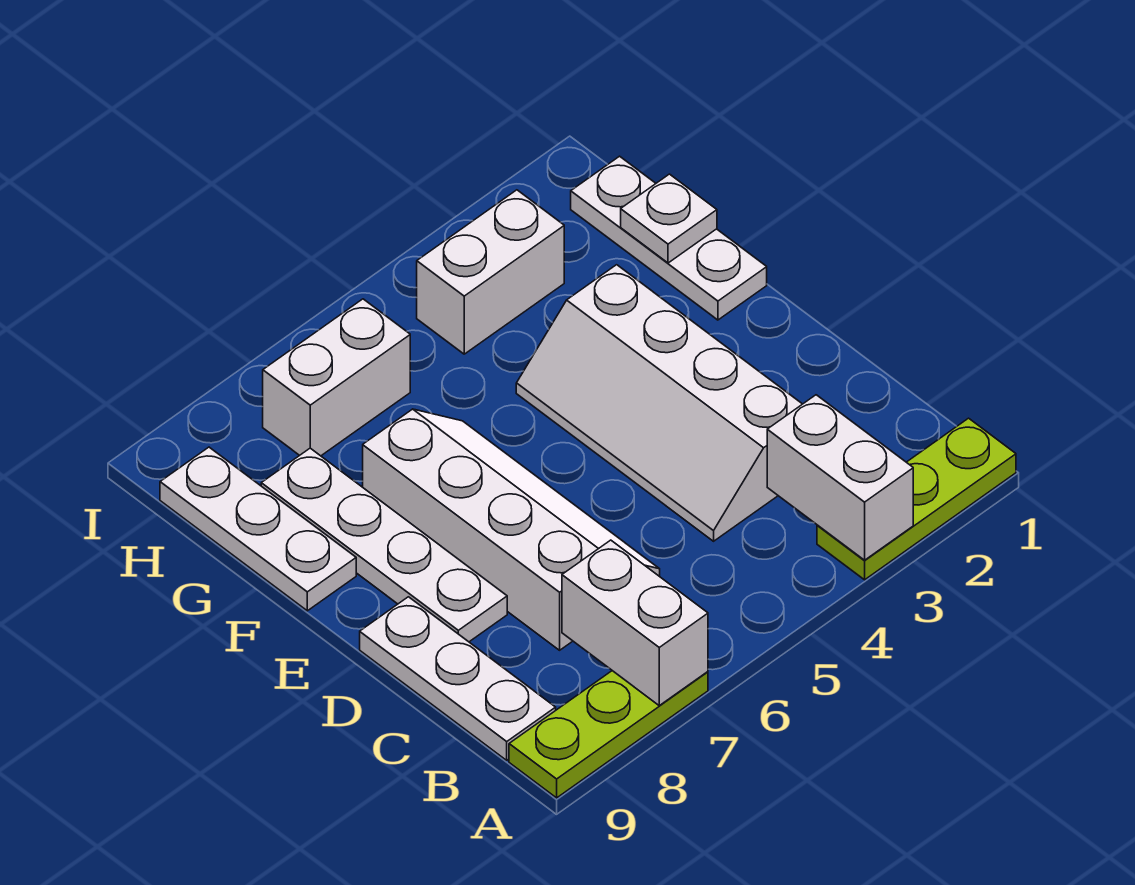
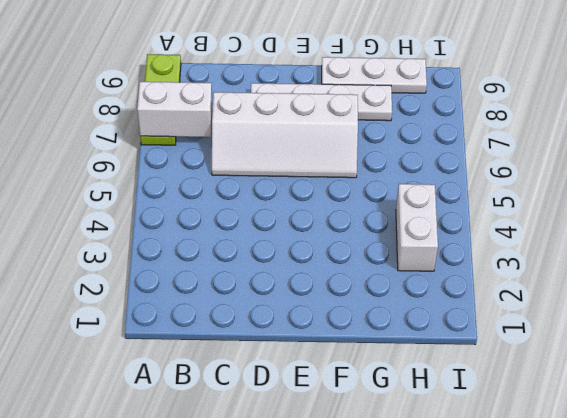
none -> lime plate A1:A3 level 1
none -> white plate B9:D9 level 1
none -> white slope C3:F4 level 1 top 3

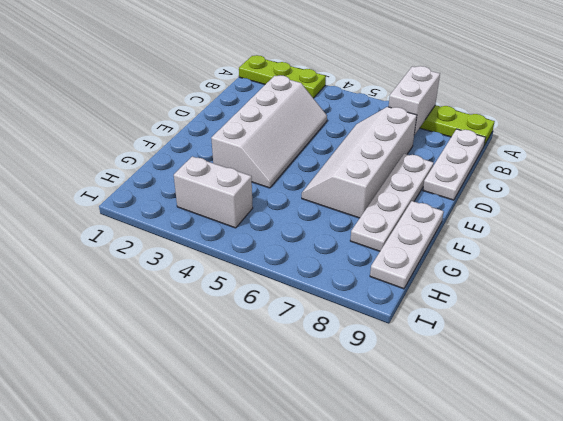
none -> white plate F1:H1 level 1
none -> white brick H6:H7 level 1
none -> white brick A3:B3 level 2

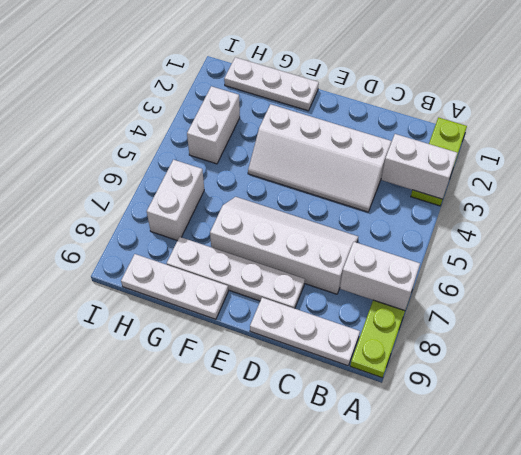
none -> white plate G1 level 2

